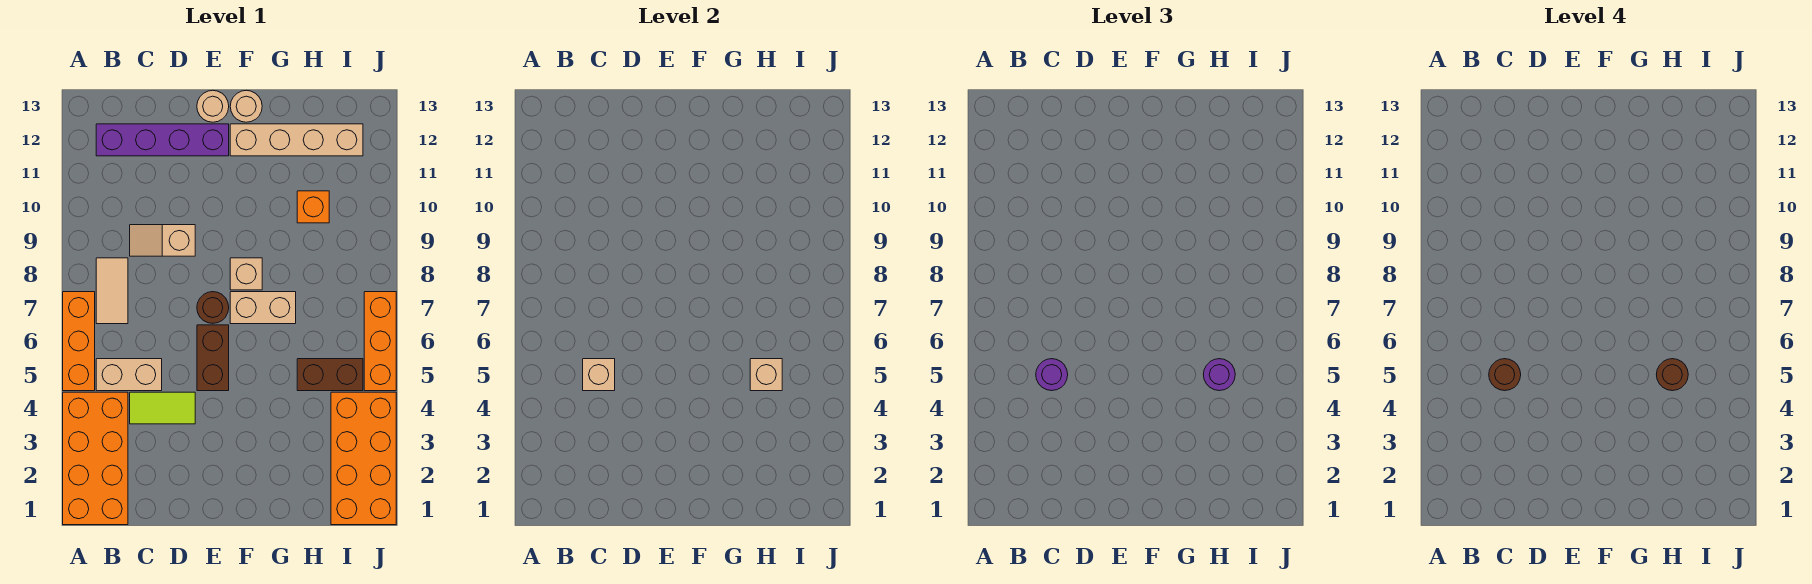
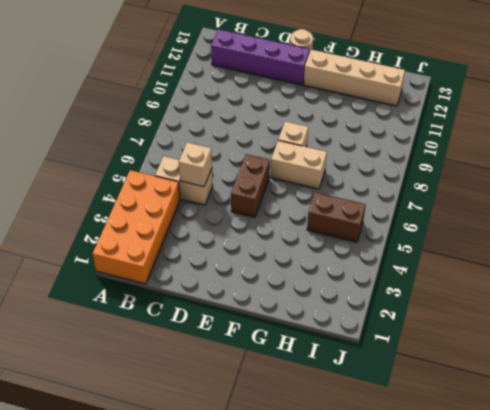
none -> orange brick A5:A7 level 1
none -> tan tile B7:B8 level 1
none -> lime tile C4:D4 level 1

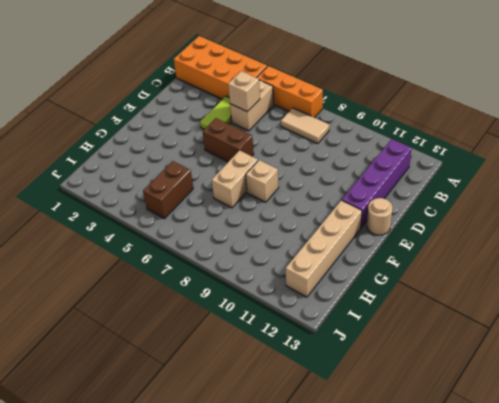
none -> tan slope C9:D9 level 1 top D
none -> brown round brick E7 level 1
none -> tan round brick F13 level 1

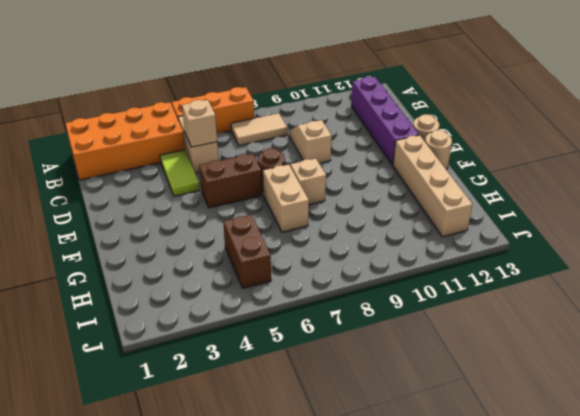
none -> orange brick H10 level 1
none -> orange brick I1:J4 level 1
none -> orange brick J5:J7 level 1

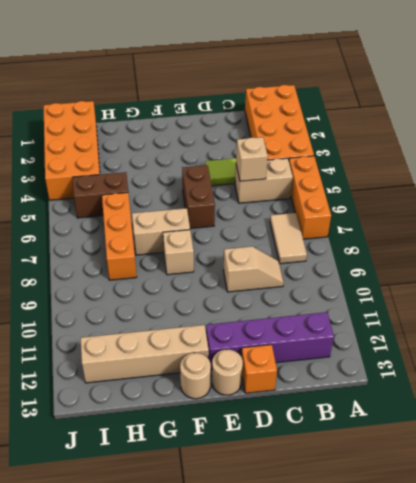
orange brick D13 level 1 -> orange brick H10 level 1
orange brick H6:H8 level 1 -> orange brick J5:J7 level 1
none -> brown round brick E7 level 1
none -> tan brick H5 level 2
none -> purple round brick C5 level 3

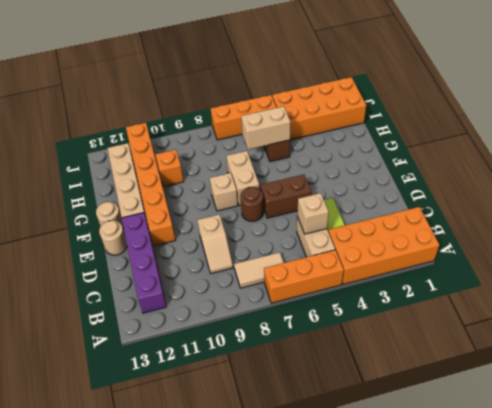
orange brick E11:J11 level 1 -> none
tan brick H5:H6 level 2 -> tan brick H5 level 2
none -> purple round brick C5 level 3
none -> purple round brick H5 level 3
none -> brown round brick C5 level 4

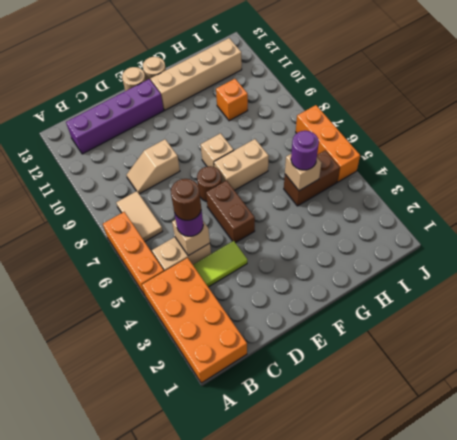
none -> orange brick I1:J4 level 1
none -> brown round brick H5 level 4

